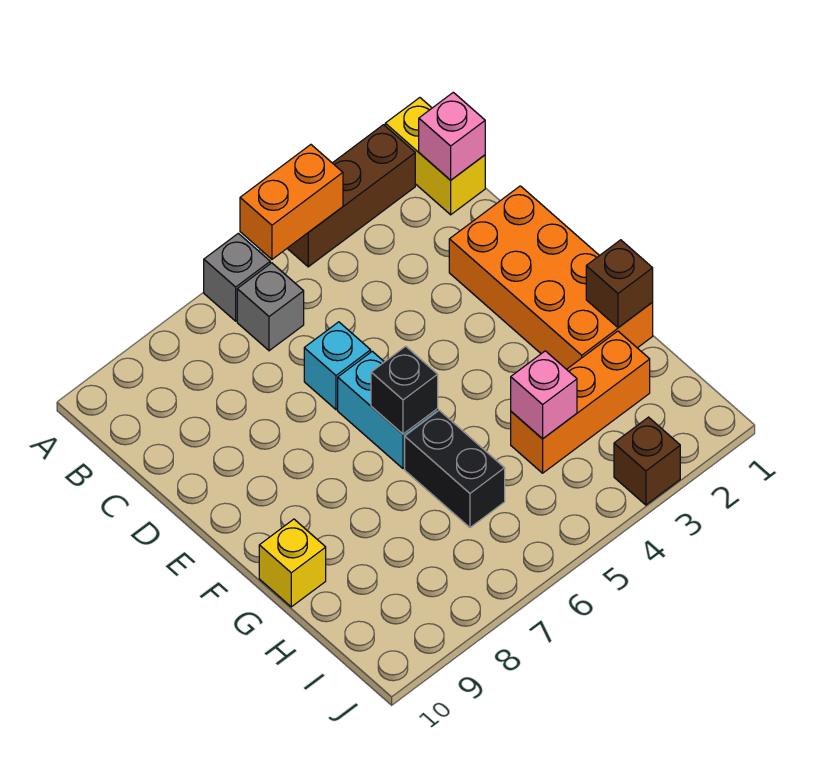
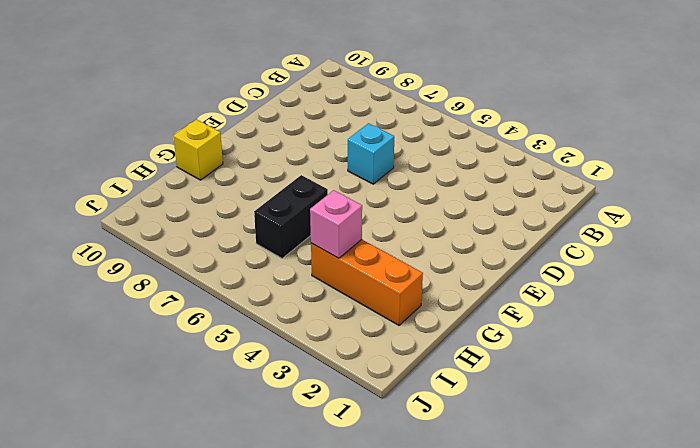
none -> yellow brick A1:B1 level 1
none -> brown brick A2:A4 level 1
none -> grey brick A6 level 1

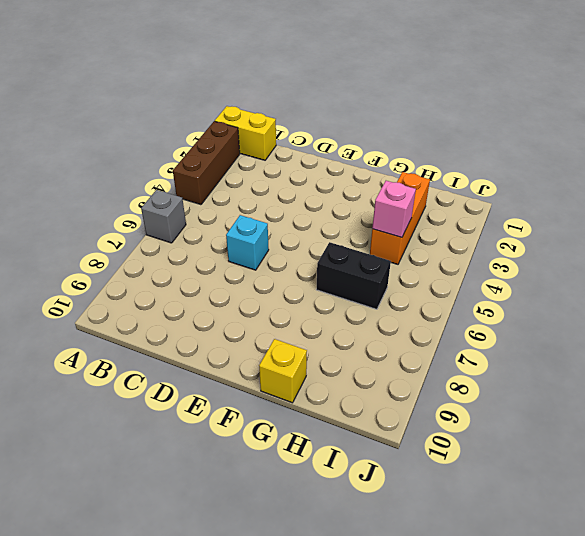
none -> grey brick B6 level 1
none -> orange brick D1:G2 level 1
none -> cyan brick E6:F6 level 1

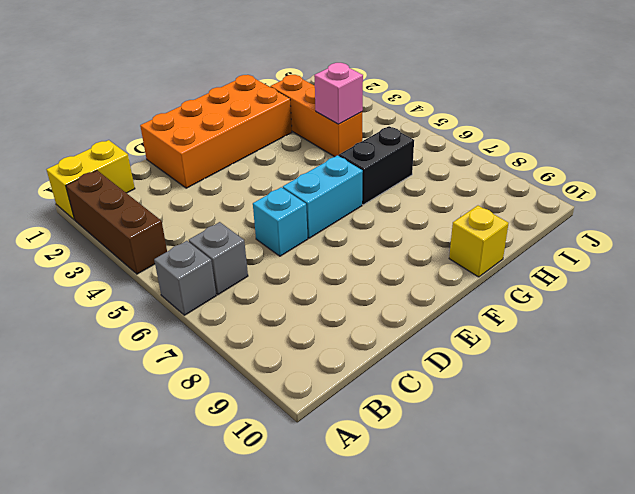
none -> brown brick J3 level 1
none -> orange brick A4:A5 level 2
none -> pink brick B1 level 2

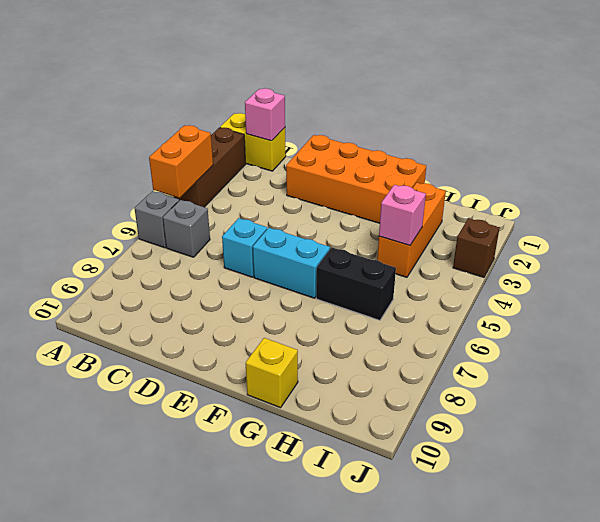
none -> black brick F6 level 2
none -> brown brick G1 level 2

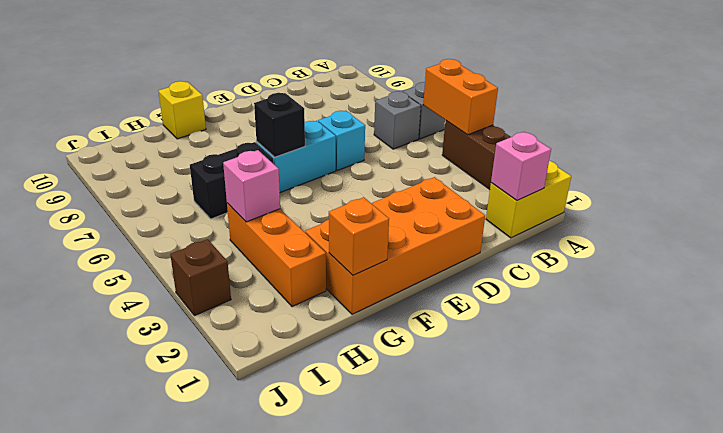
orange brick G1 level 2 -> brown brick G1 level 2

